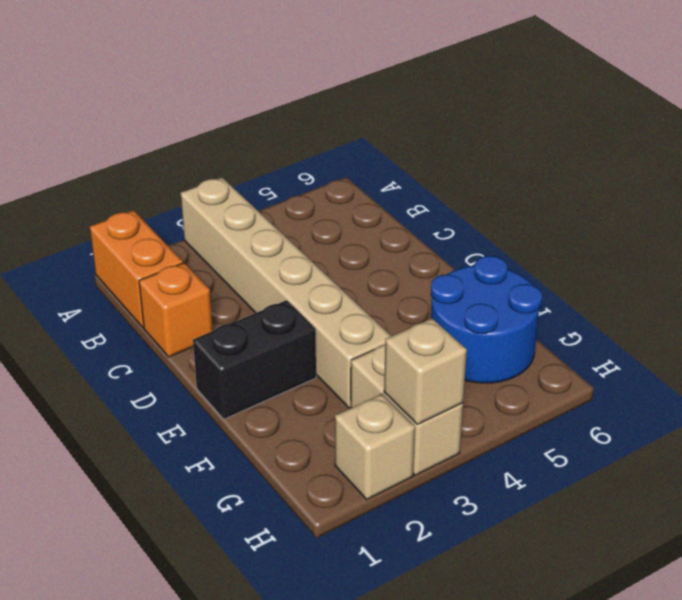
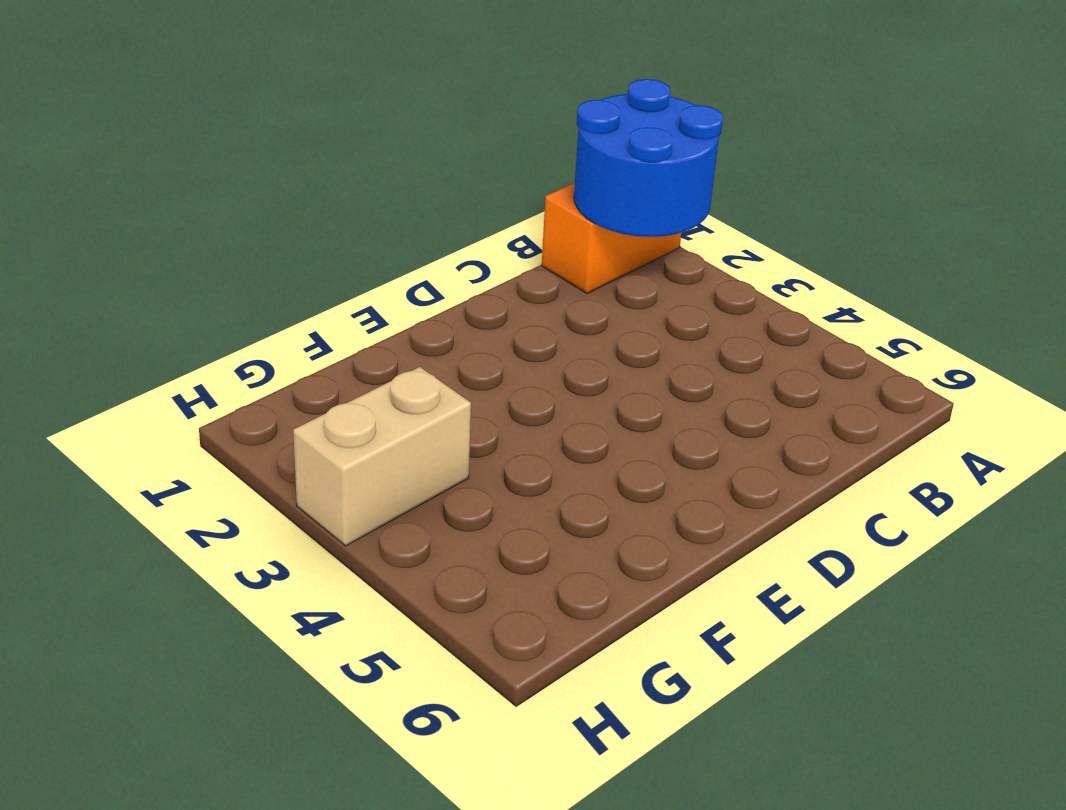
blue round brick A1:B2 level 2 -> blue round brick F5:G6 level 1
none -> tan brick A3:F3 level 1
none -> orange brick C1 level 1

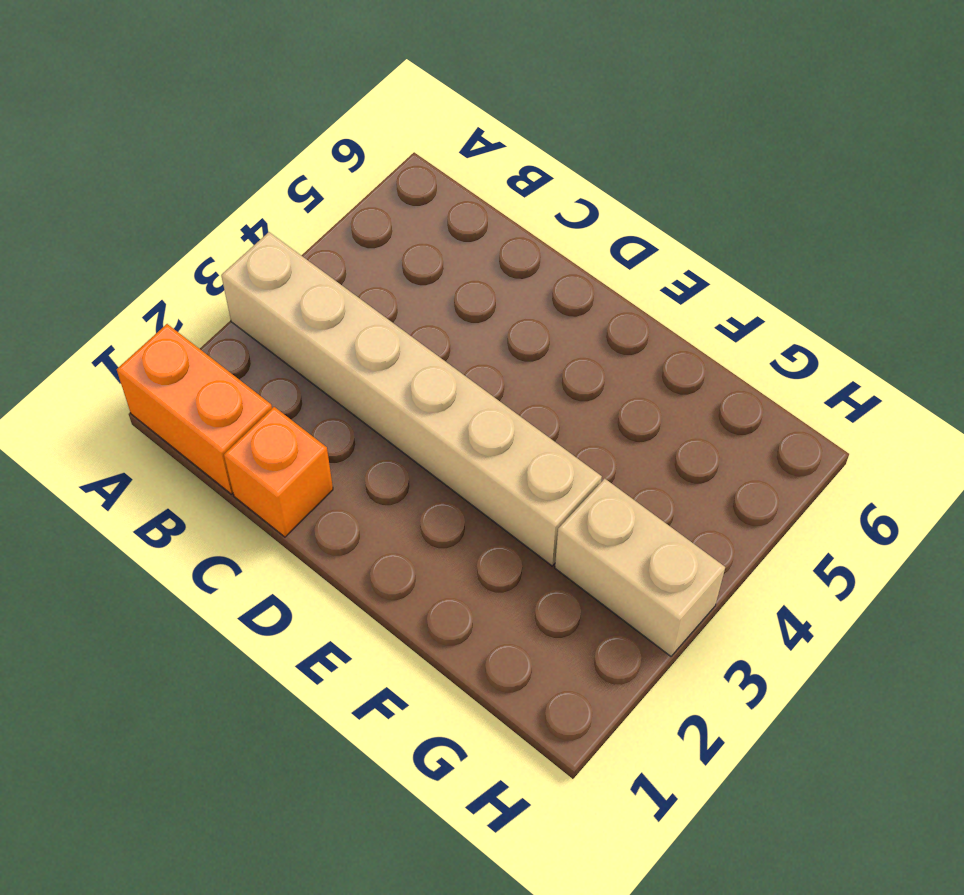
none -> black brick E1:E2 level 1
none -> blue round brick F5:G6 level 1

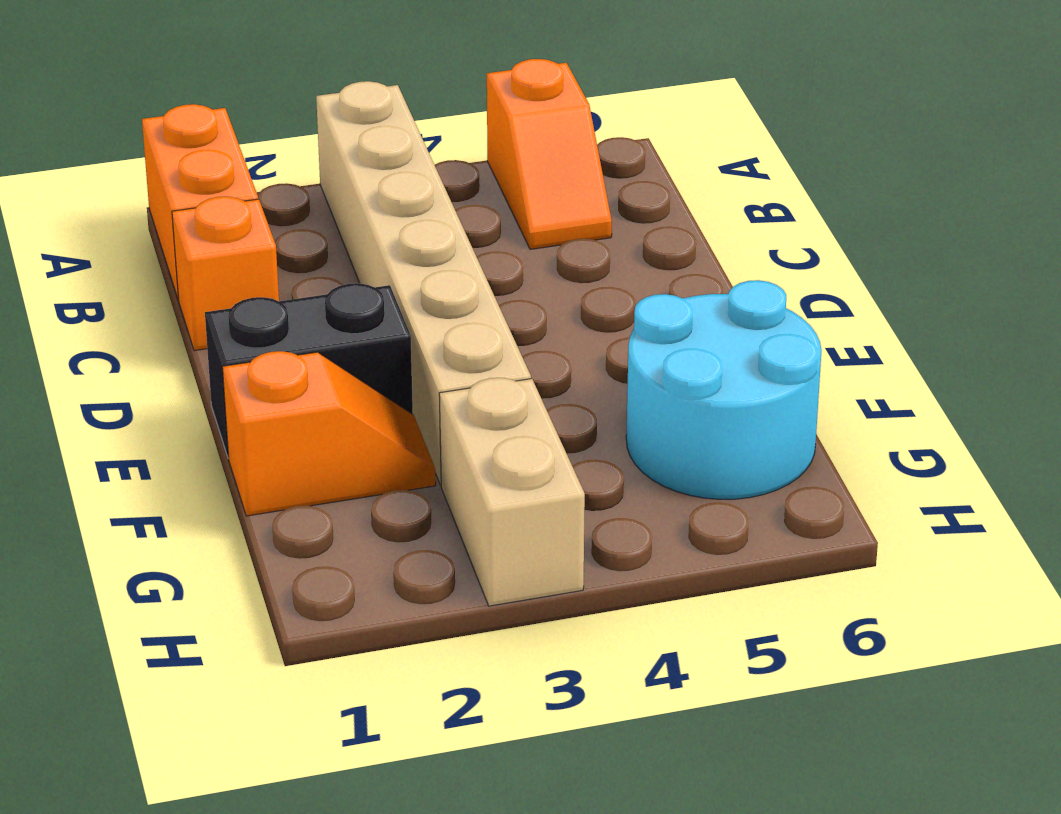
orange slope A5:B5 level 1 top A -> none
orange slope F1:F2 level 1 top 1 -> none
cyan round brick F5:G6 level 1 -> blue round brick F5:G6 level 1
none -> tan brick H2 level 1
none -> tan brick H3 level 2

